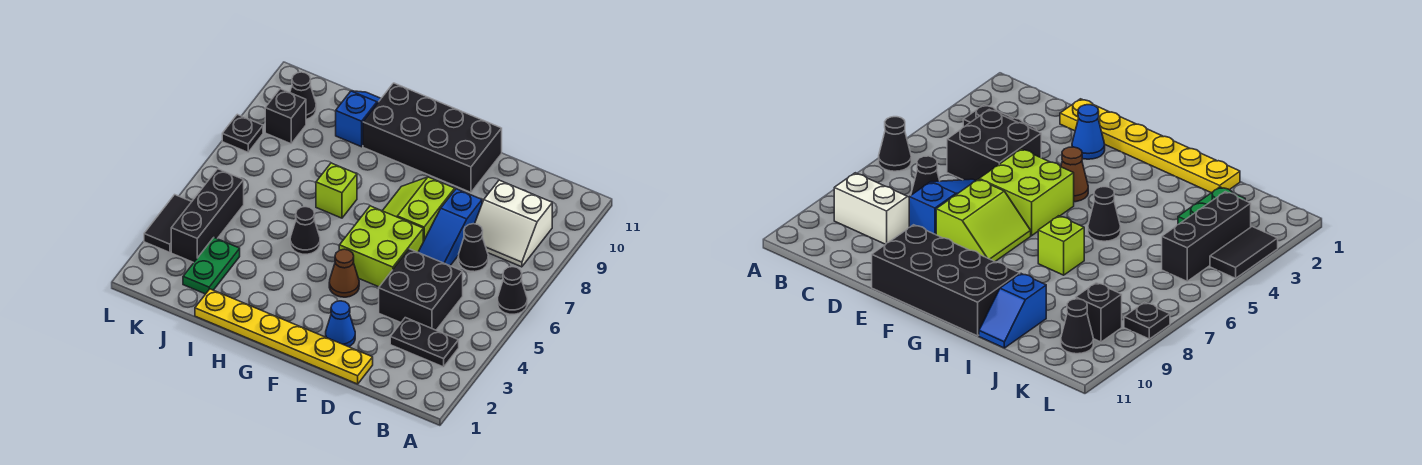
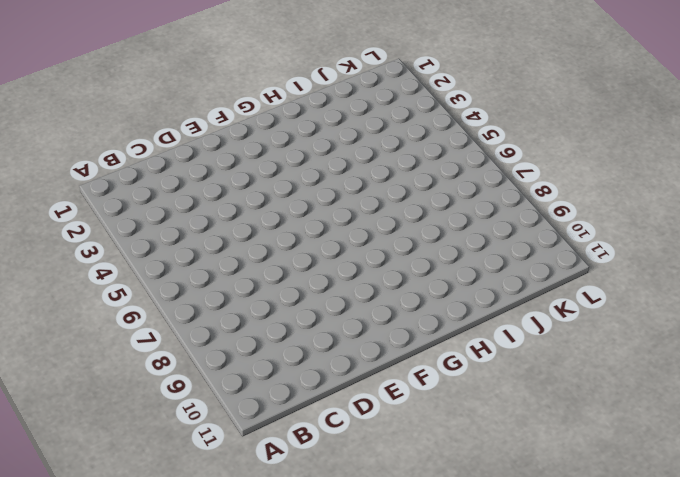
none -> black cone A6 level 1
none -> black plate B3:C3 level 1
none -> white slope B8:C9 level 1 top 9

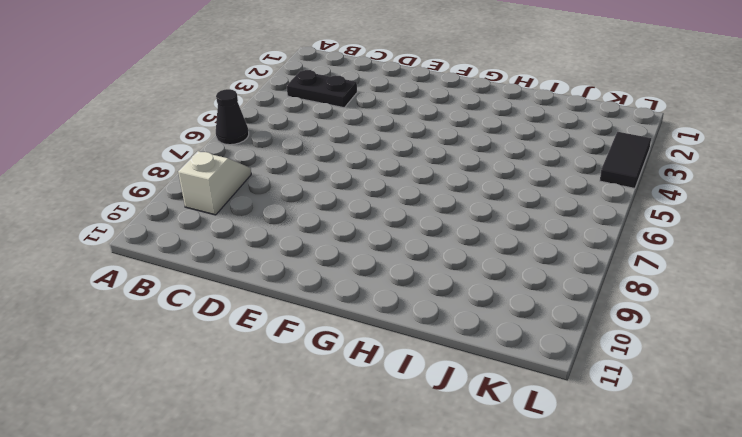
white slope B8:B9 level 1 top 9 -> white slope B8:C9 level 1 top 9
none -> black brick C4:D5 level 1
none -> black cone C7 level 1
none -> yellow plate D1:I1 level 1

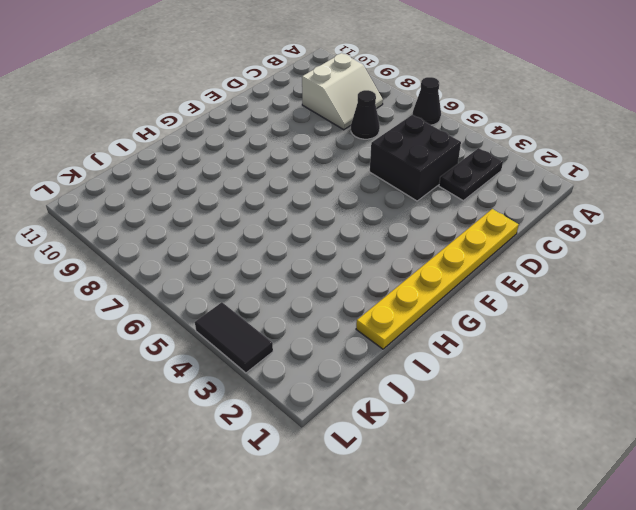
none -> blue slope D6:D8 level 1 top 8
none -> blue cone E2 level 1
none -> lime brick E5:F6 level 1

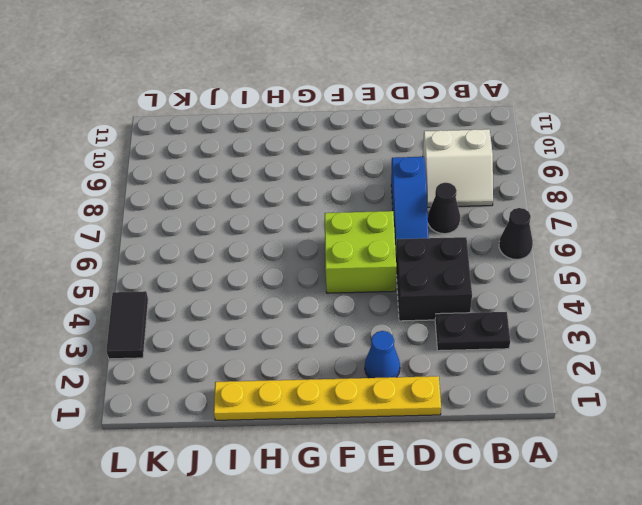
none -> lime slope E7:F8 level 1 top E
none -> black brick E10:H11 level 1
none -> brown cone F4 level 1

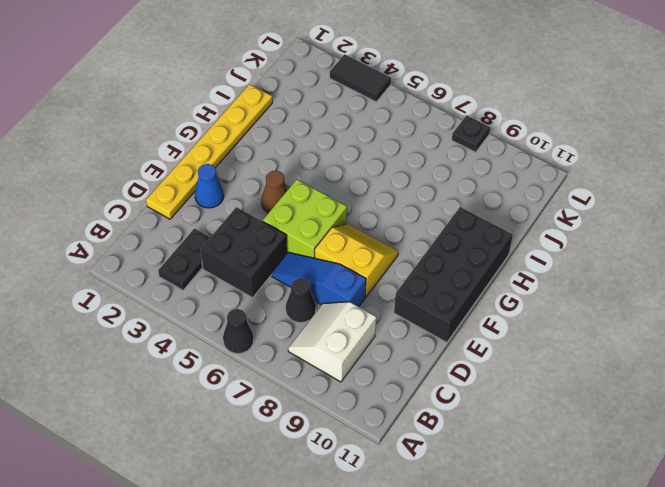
yellow slope E7:F8 level 1 top E -> lime slope E7:F8 level 1 top E
none -> black cone H5 level 1
none -> lime brick H7 level 1
none -> blue slope I10:I11 level 1 top 10

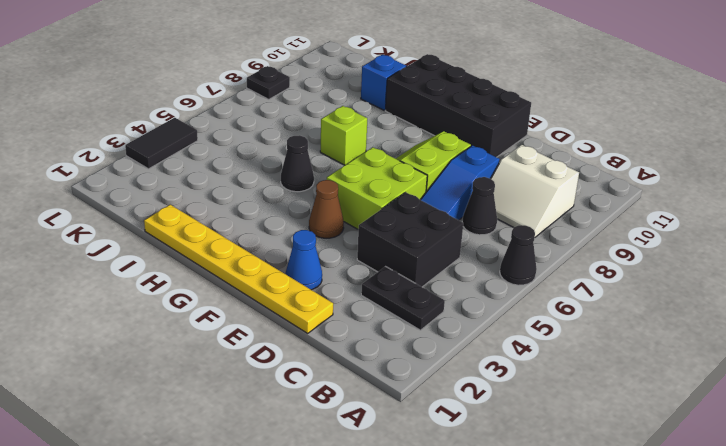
none -> green plate J2:J3 level 1
none -> black brick K3:K5 level 1
none -> black brick K9 level 1

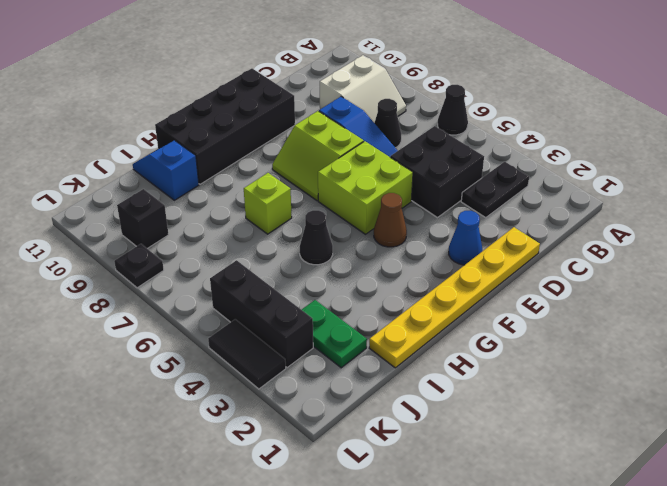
none -> black cone K10 level 1

